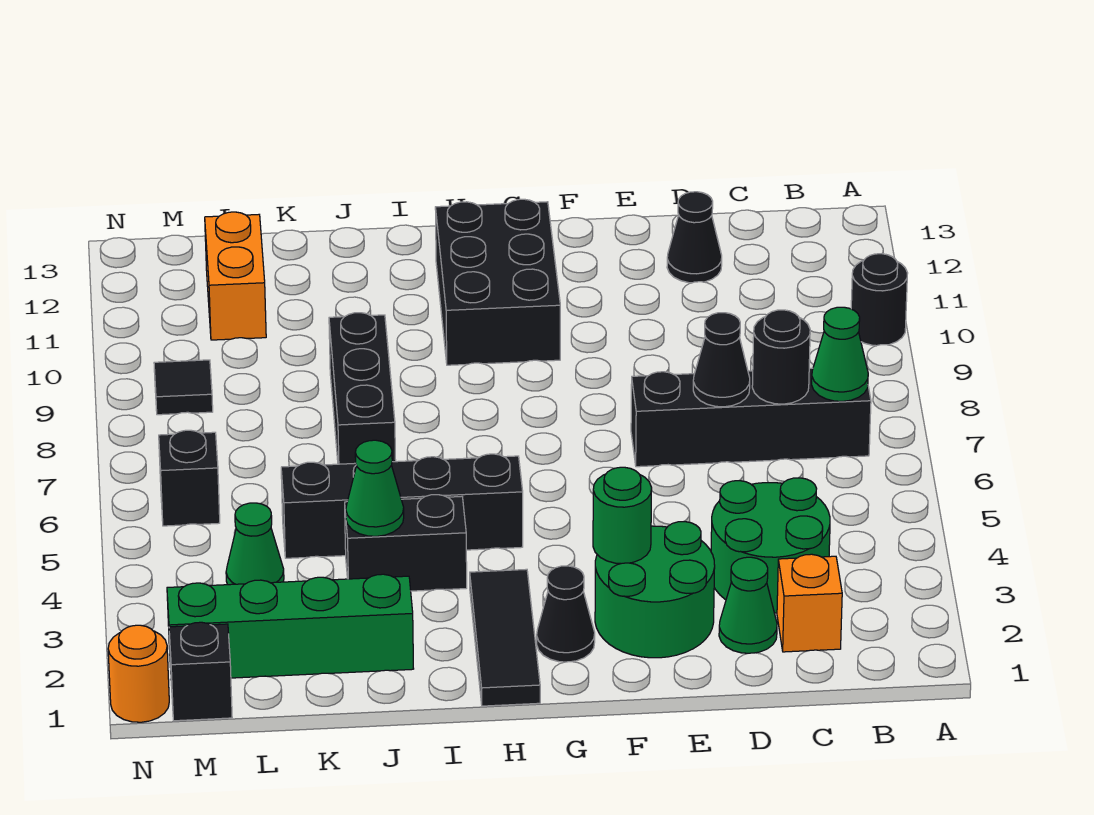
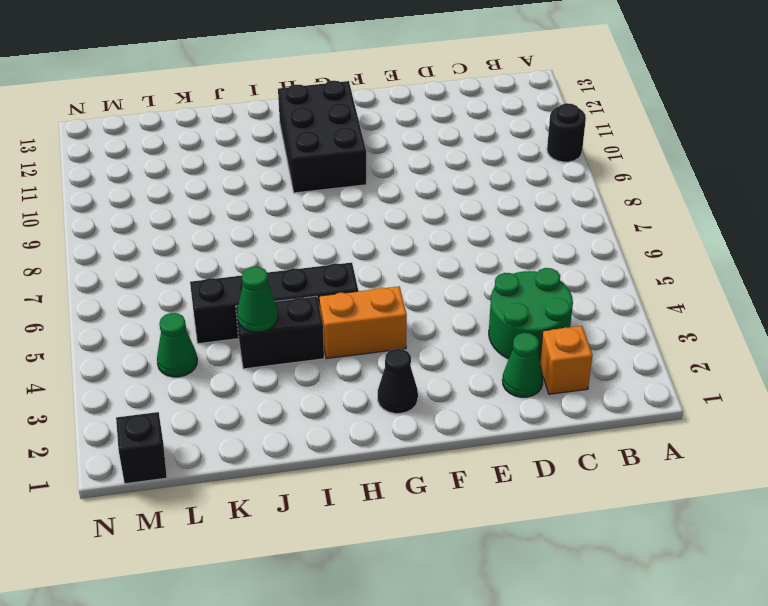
orange brick G4:H4 level 1 -> orange brick L11:L12 level 1
none -> black brick B7:E7 level 1
none -> black cone D12 level 1
none -> green round brick E2:F3 level 1

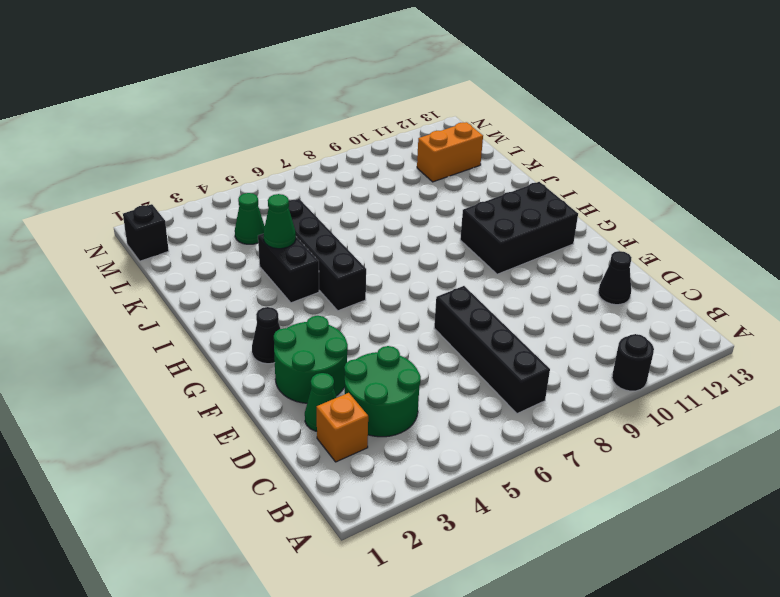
none -> black tile H1:H3 level 1
none -> green brick J2:M2 level 1
none -> black brick J7:J9 level 1

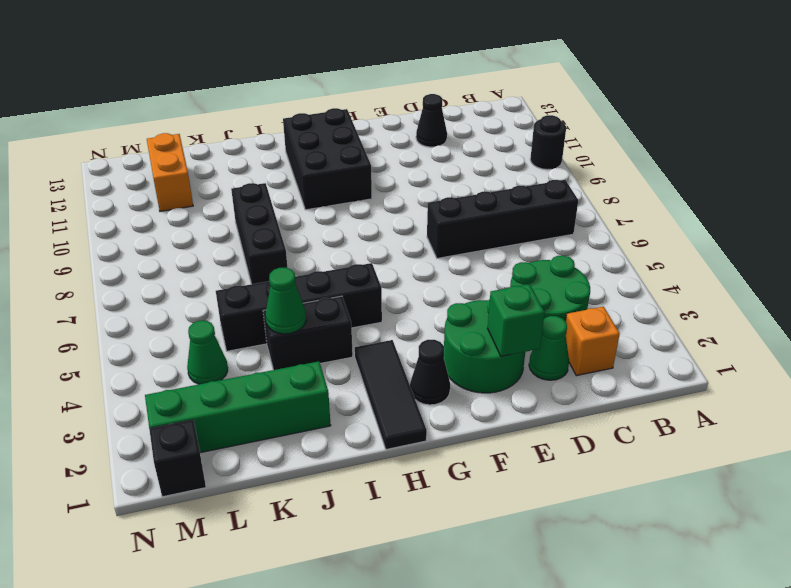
green brick E2 level 2 -> none
none -> black brick M6 level 1
none -> black tile M9 level 1
none -> orange round brick N1 level 1

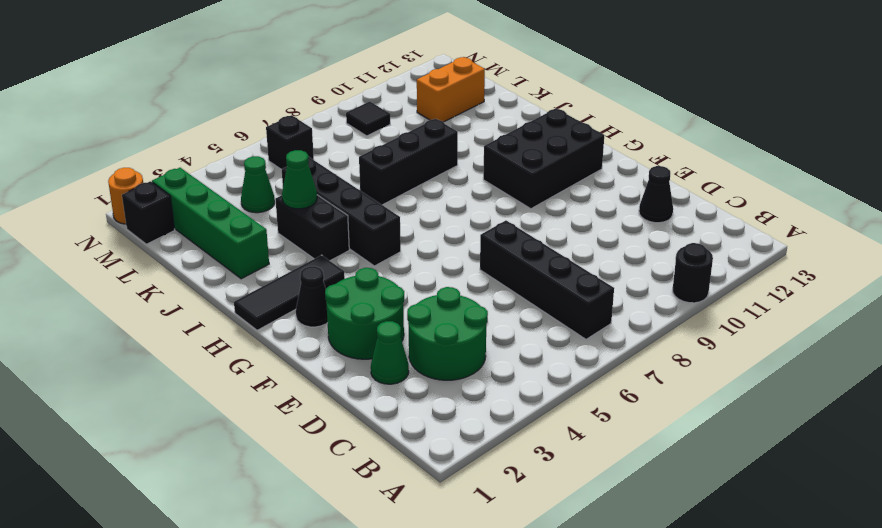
none -> orange brick C2 level 1
none -> green cone B7 level 2
none -> black round brick C7 level 2

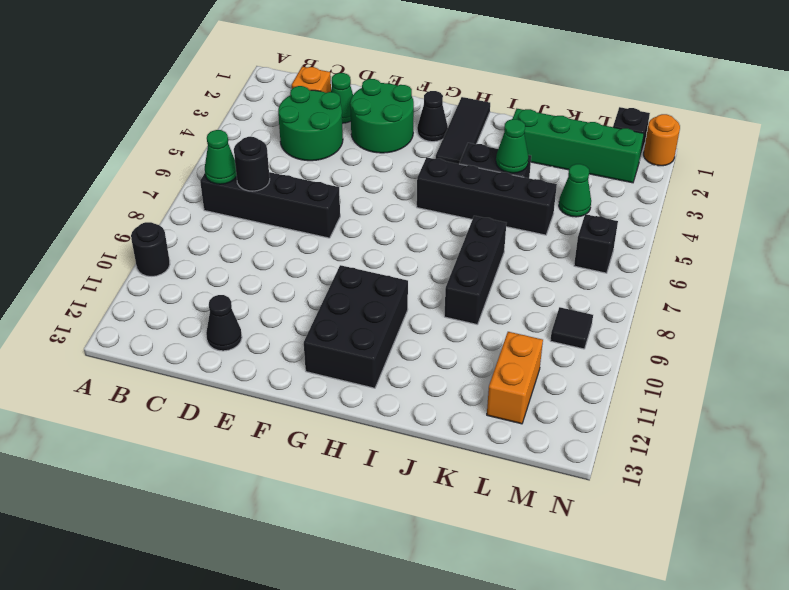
none -> black cone D7 level 2
none -> green round brick F3 level 2

